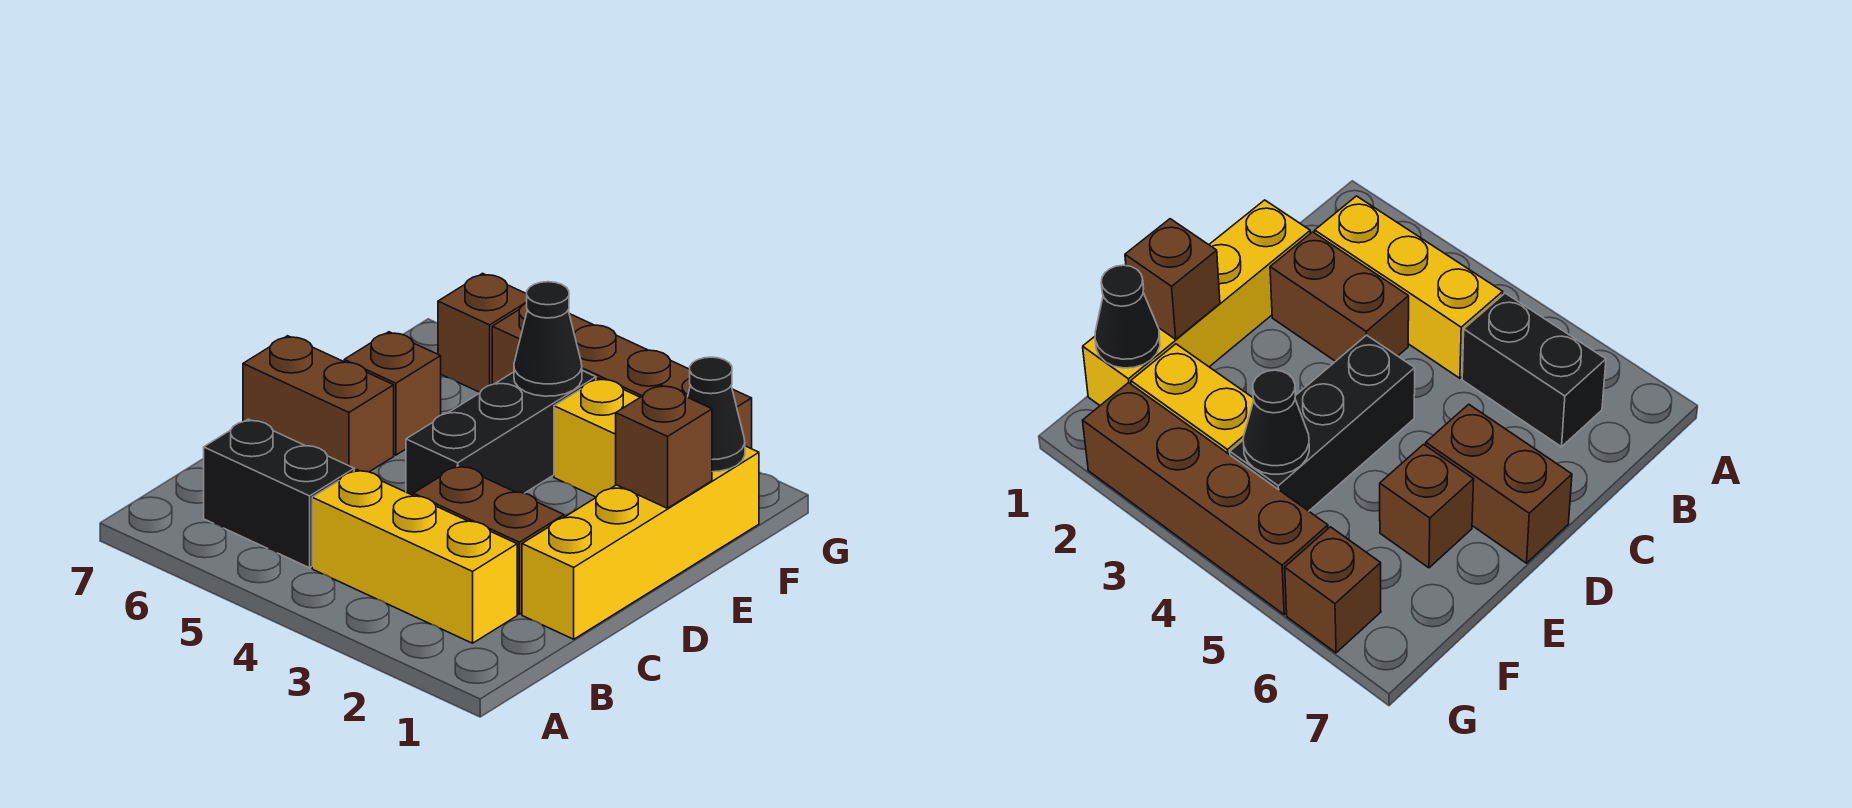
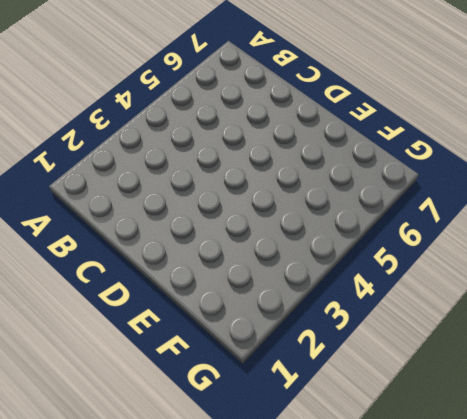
none -> yellow brick B2:B4 level 1
none -> black brick B5:B6 level 1
none -> yellow brick C1:F1 level 1

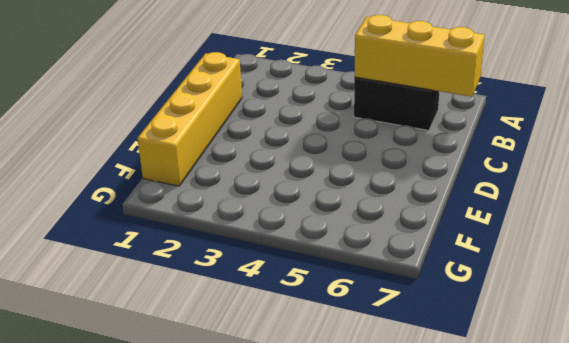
yellow brick B5:B7 level 2 -> yellow brick B2:B4 level 1
none -> brown brick C2:C3 level 1
none -> black brick D4:F4 level 1
none -> brown brick D6:D7 level 1

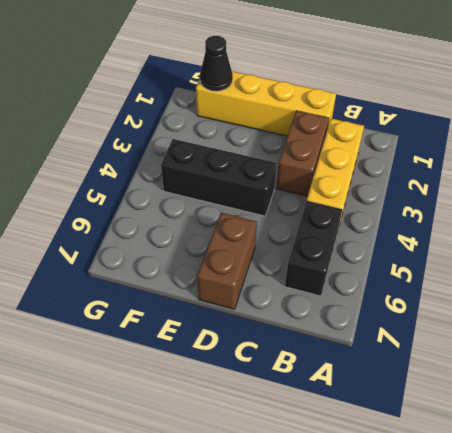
none -> brown brick E6 level 1
none -> yellow brick F2:F3 level 1
none -> brown brick G2:G5 level 1

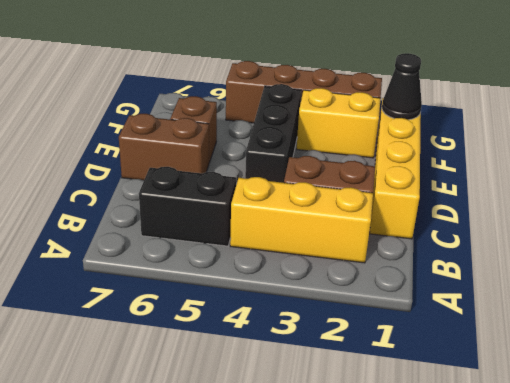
none -> brown brick G6 level 1
none -> brown brick E1 level 2
none -> black cone F4 level 2

